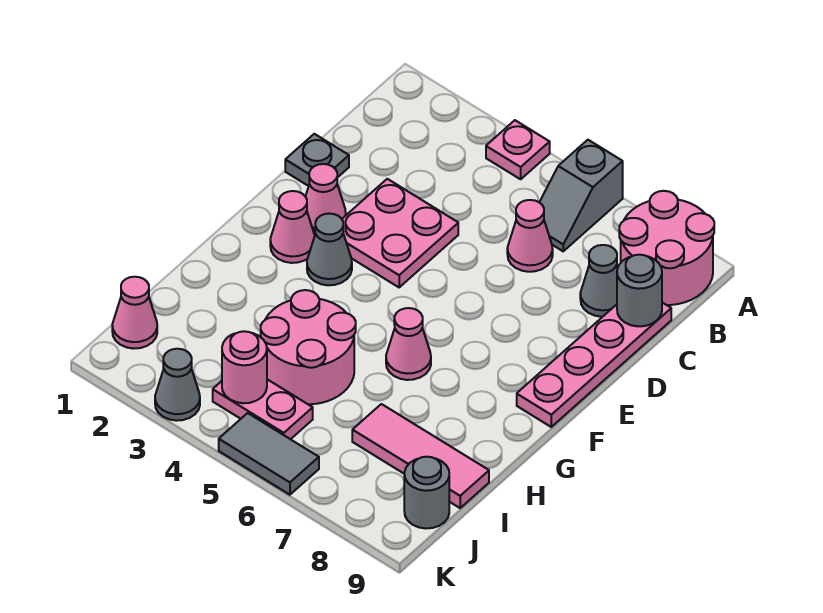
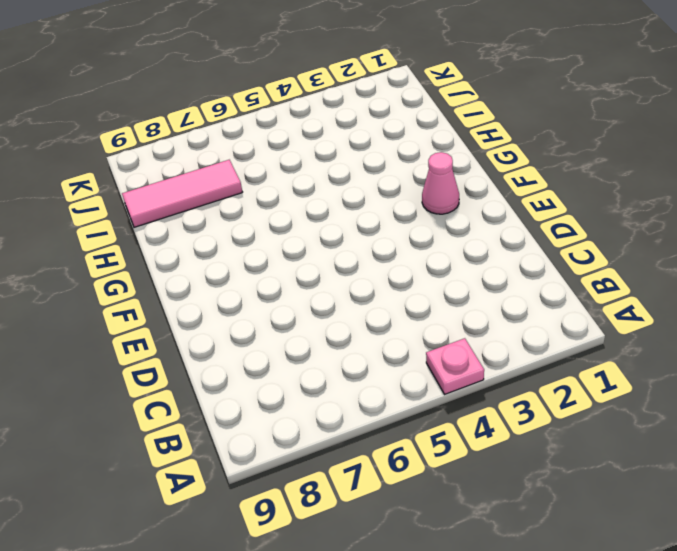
none -> grey slope A6:B6 level 1 top A
none -> pink round brick A8:B9 level 1
none -> pink cone C6 level 1

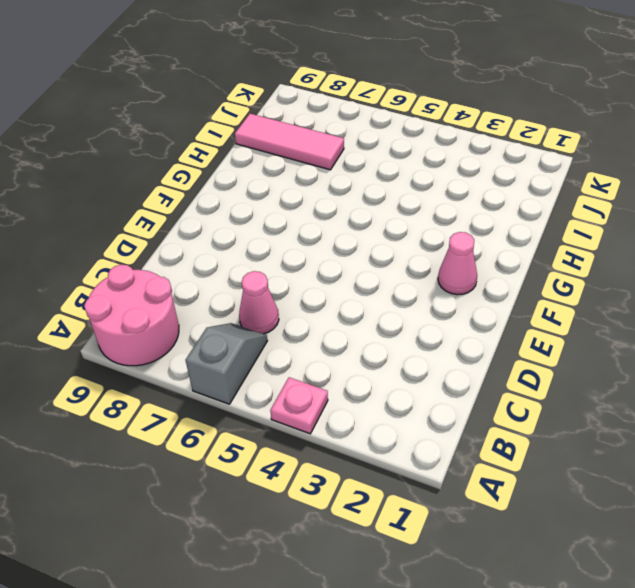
none -> grey cone C8 level 1
none -> pink plate C9:F9 level 1
none -> grey plate D1 level 1

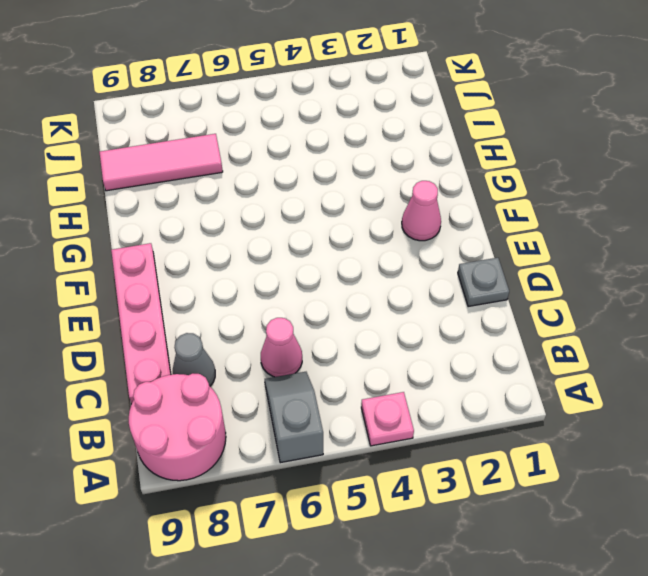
none -> pink plate D3:E4 level 1
none -> pink cone E2 level 1
none -> grey cone F3 level 1

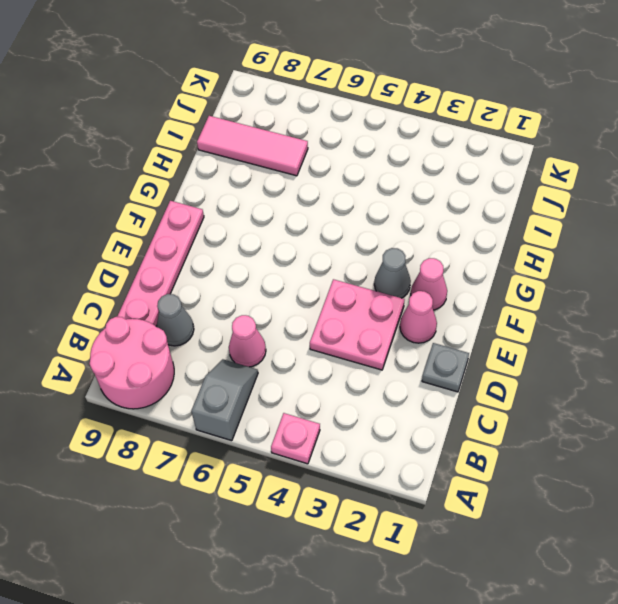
none -> pink cone G6 level 1
none -> pink round brick H4:I5 level 1
none -> pink cone J1 level 1

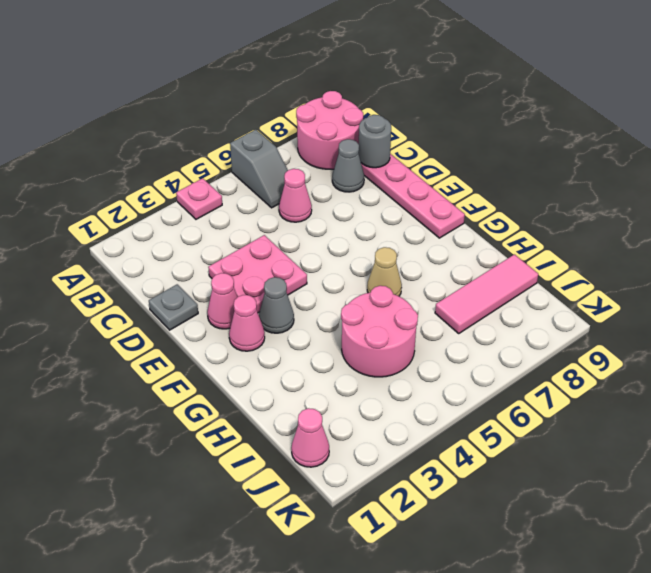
tan cone G6 level 1 -> pink cone G6 level 1
none -> pink plate J4:J5 level 1
none -> grey round brick J9 level 1
none -> grey cone K3 level 1

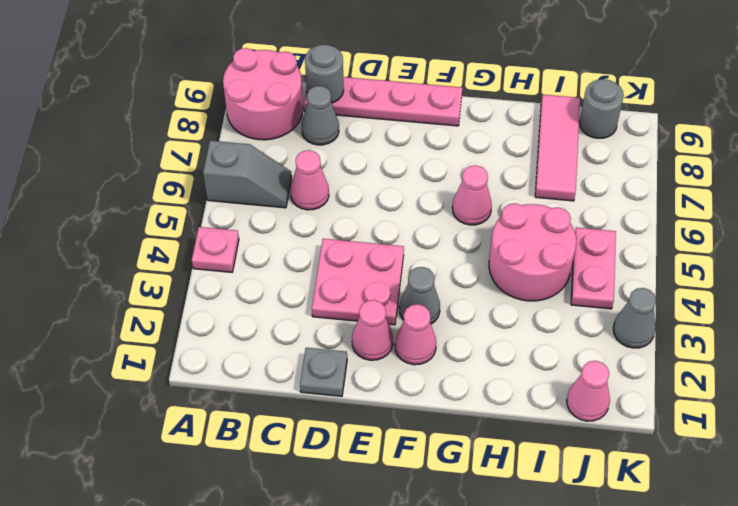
none -> grey tile K5:K6 level 1
none -> pink round brick J4 level 2

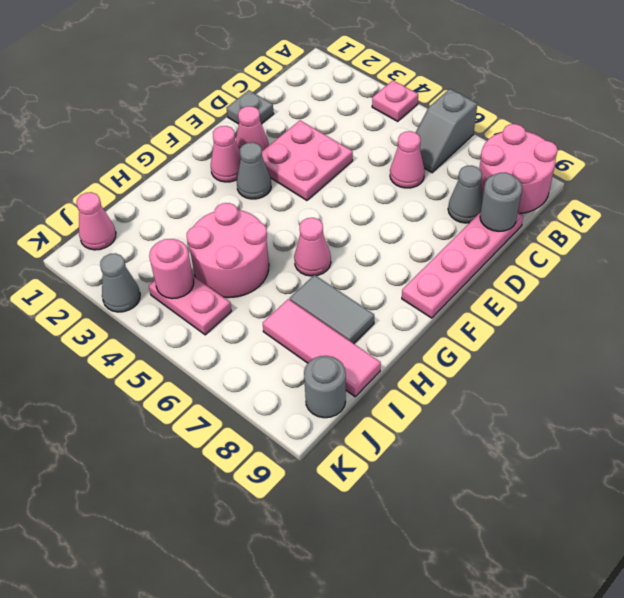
grey tile H7:H8 level 1 -> grey tile K5:K6 level 1

